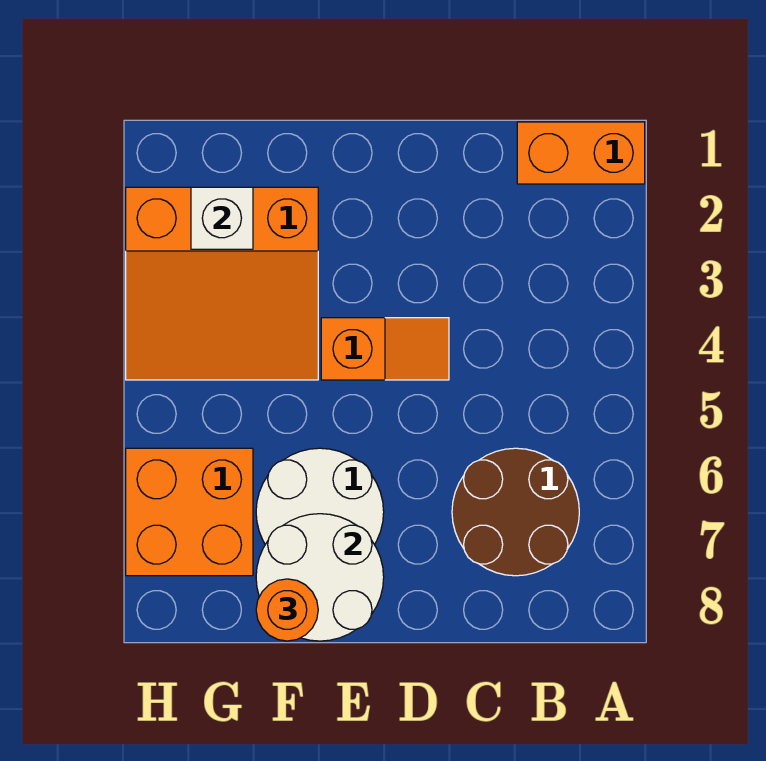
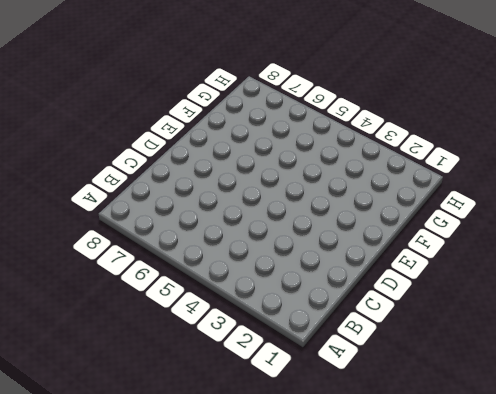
none -> orange brick A1:B1 level 1
none -> brown round brick B6:C7 level 1

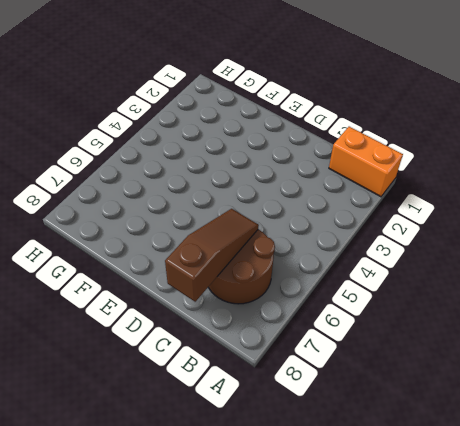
brown slope C6:C8 level 2 top 8 -> none
none -> orange slope D4:E4 level 1 top E
none -> white round brick E6:F7 level 1

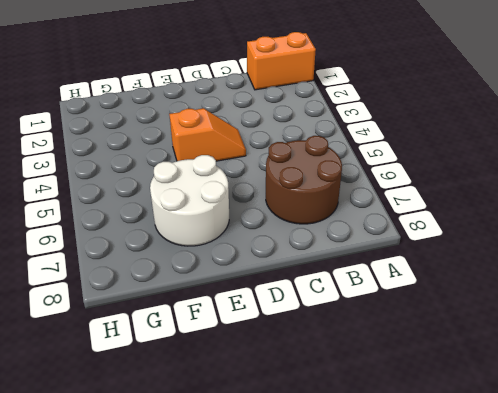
none -> orange slope F2:H4 level 1 top 2
none -> orange brick G6:H7 level 1

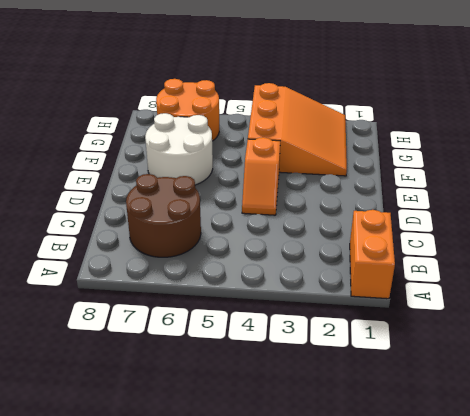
orange slope F2:H4 level 1 top 4 -> orange slope F2:H4 level 1 top 2
orange round brick G6:H7 level 1 -> orange brick G6:H7 level 1
none -> white round brick E7:F8 level 2
none -> white brick G2 level 2

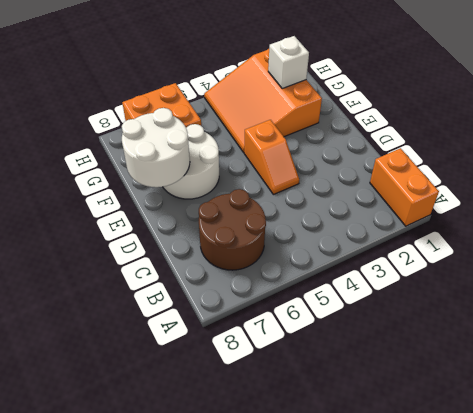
none -> orange round brick F8 level 3

